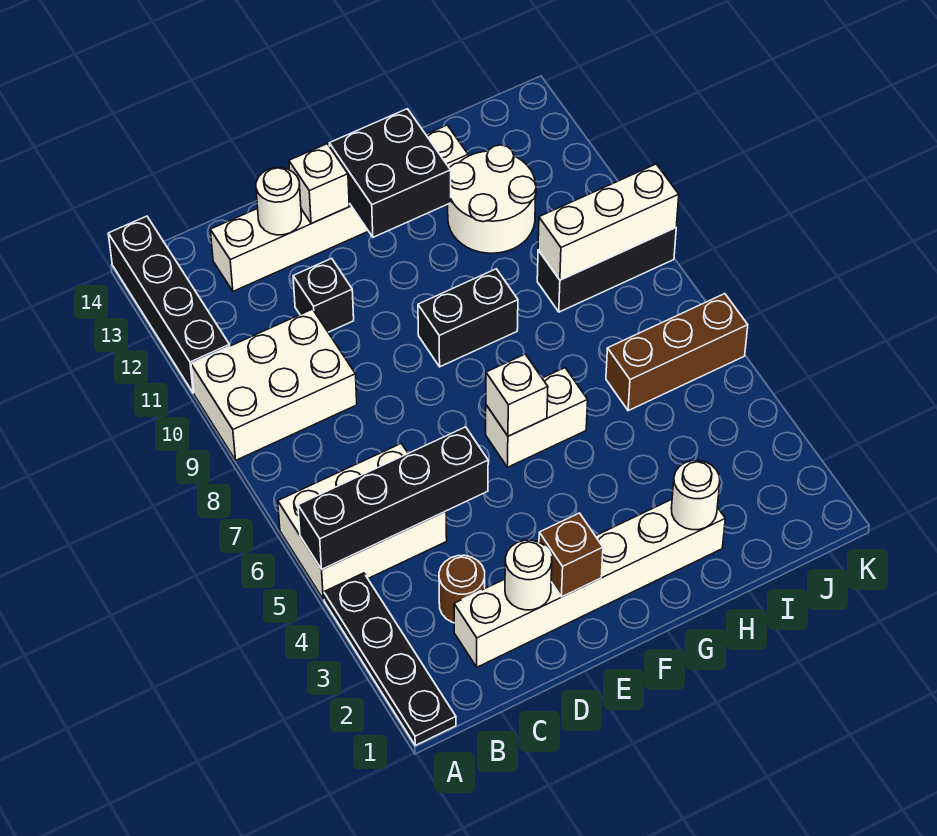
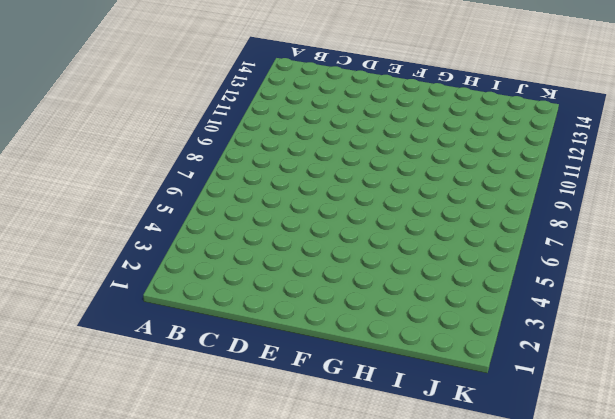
none -> black plate A1:A4 level 1
none -> white brick A5:C6 level 1
none -> white brick A9:C10 level 1

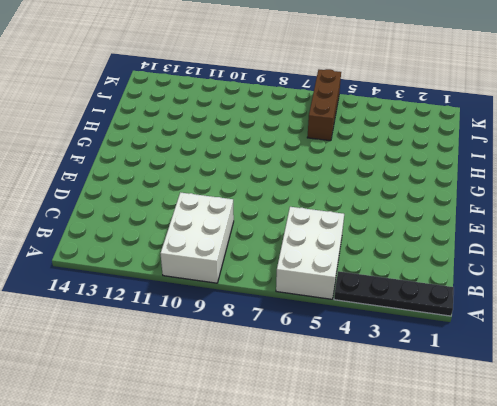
none -> black brick A11:A14 level 1
none -> white brick C2:H2 level 1
none -> brown round brick C3 level 1

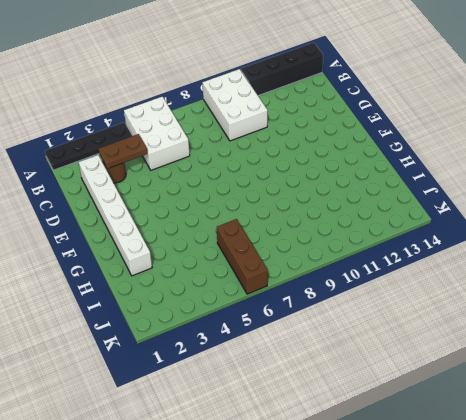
brown plate C3:C4 level 2 -> none
none -> white brick C13:H13 level 1
none -> black brick D11 level 1
none -> white brick F6:G6 level 1

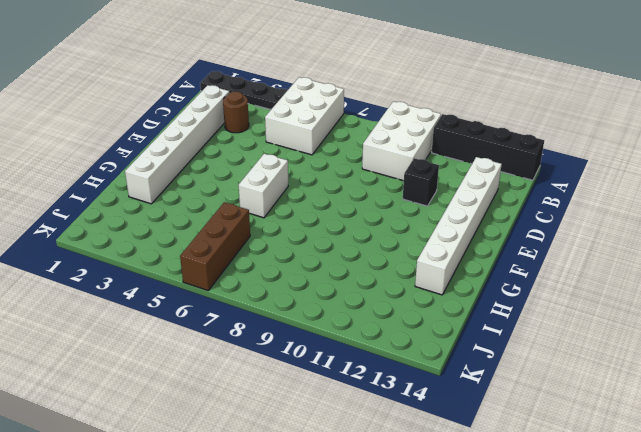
none -> black brick F9:G9 level 1
none -> white round brick H11:I12 level 1
none -> black brick I9:K9 level 1

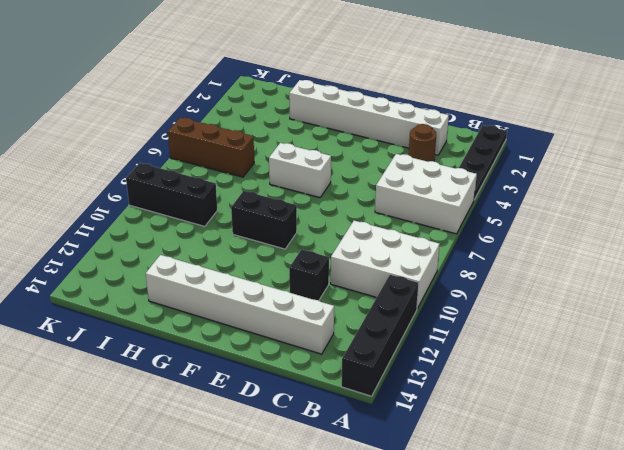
none -> white round brick H11:I12 level 1
none -> black brick A5:D5 level 2
none -> white round brick D2 level 2

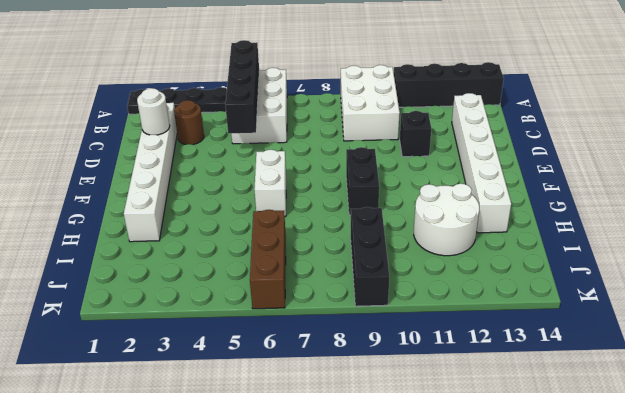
none -> white round brick D13 level 2
none -> brown brick E2 level 2
none -> white brick E13 level 2

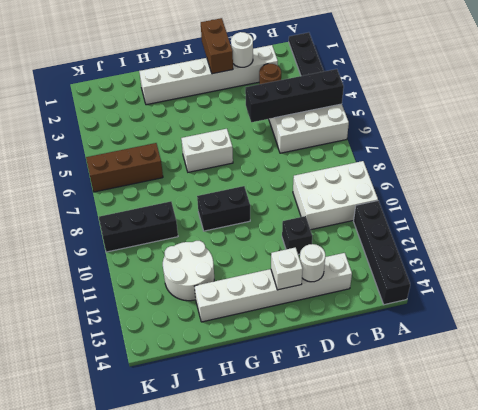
brown brick E1:E2 level 2 -> brown brick E2 level 2
none -> white brick F6 level 2
none -> black brick F12:G13 level 2
none -> white round brick H2 level 2

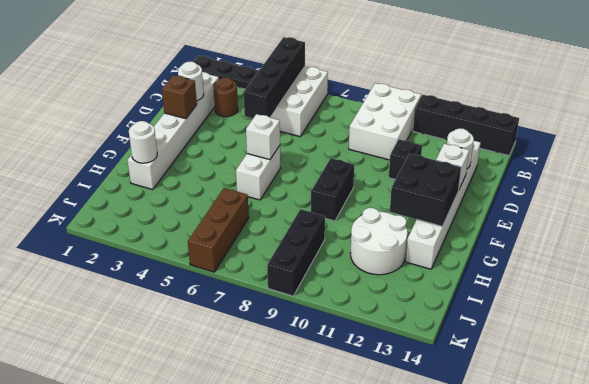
none -> white brick I9:K9 level 2

